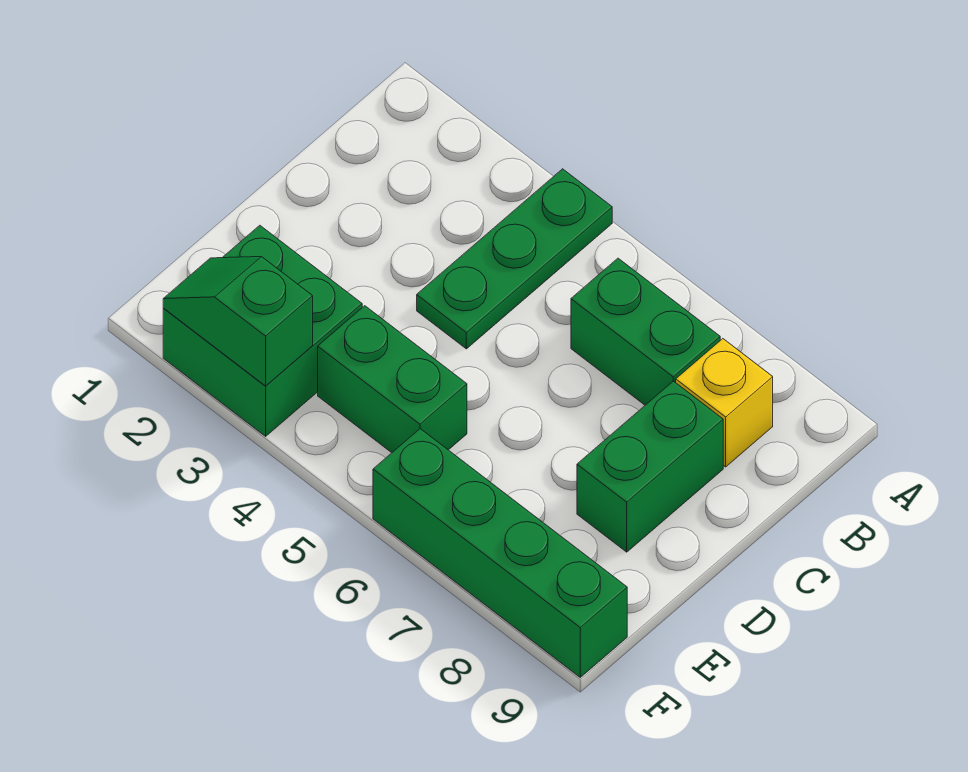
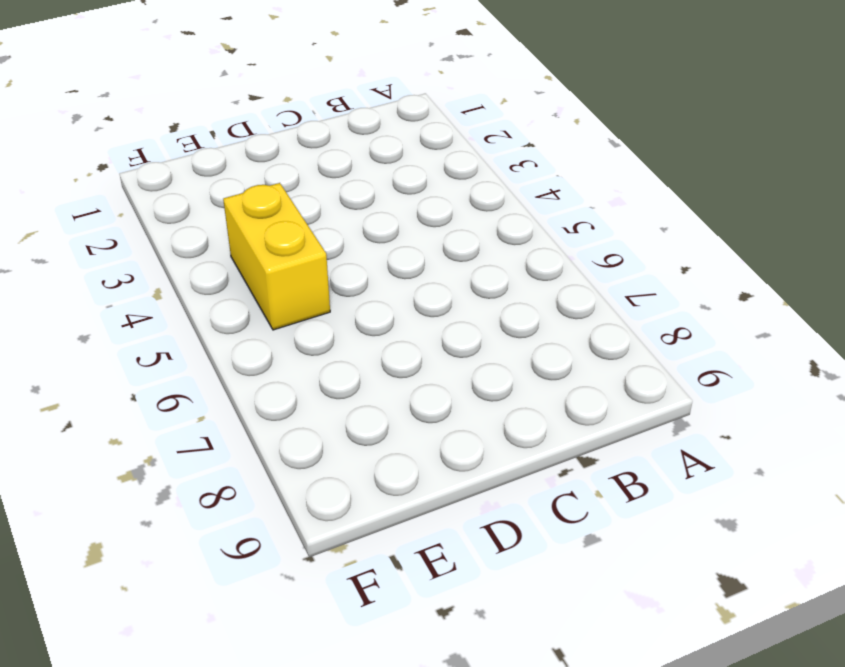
yellow brick E4:E5 level 1 -> green brick E4:E5 level 1
none -> green plate A4:C4 level 1
none -> green brick B6:B7 level 1

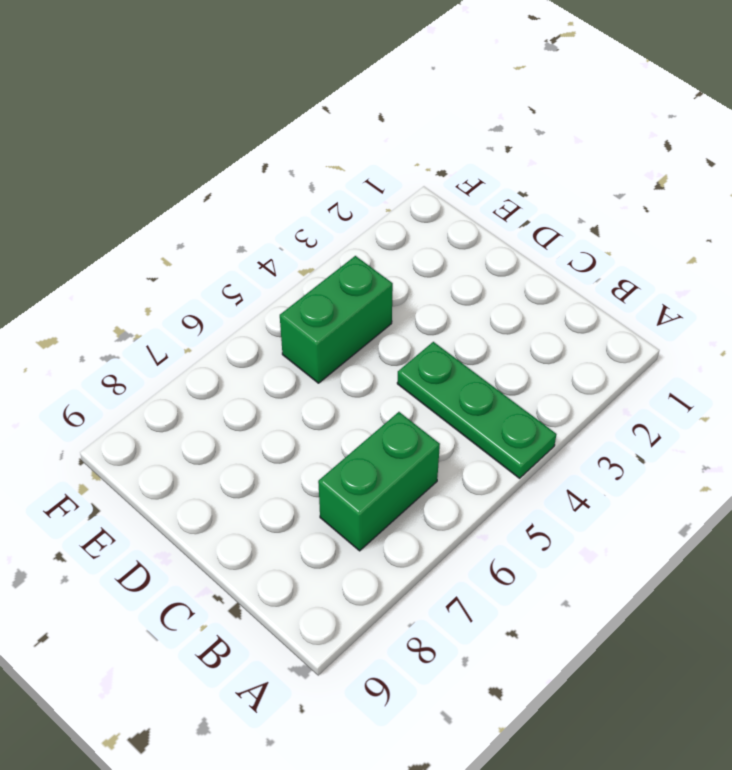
none -> yellow brick B8 level 1
none -> green brick C8:D8 level 1

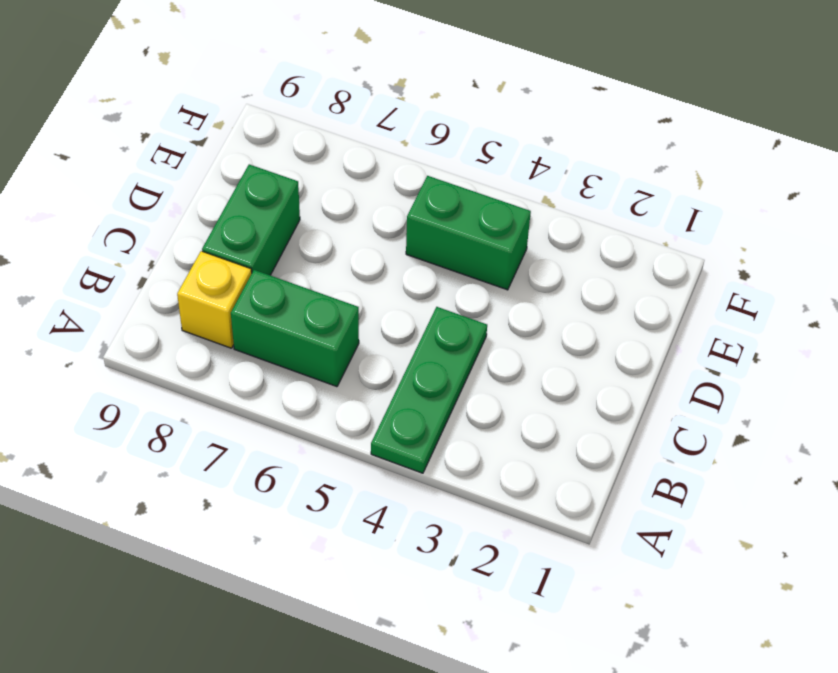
none -> green brick E2:F3 level 1
none -> green brick F6:F9 level 1

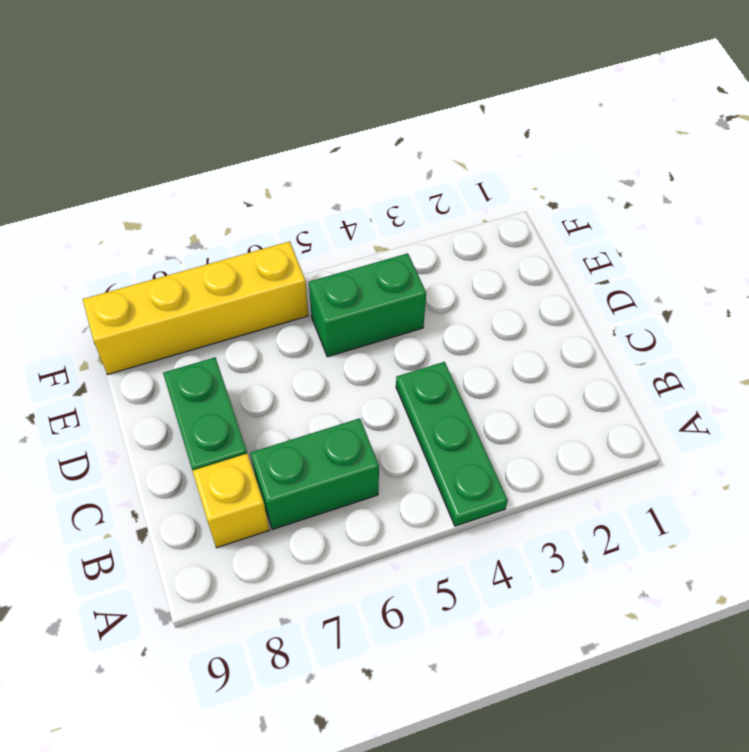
yellow brick F6:F9 level 1 -> green brick F6:F9 level 1
none -> green brick E2:F3 level 1
none -> green slope F2:F3 level 2 top 3

